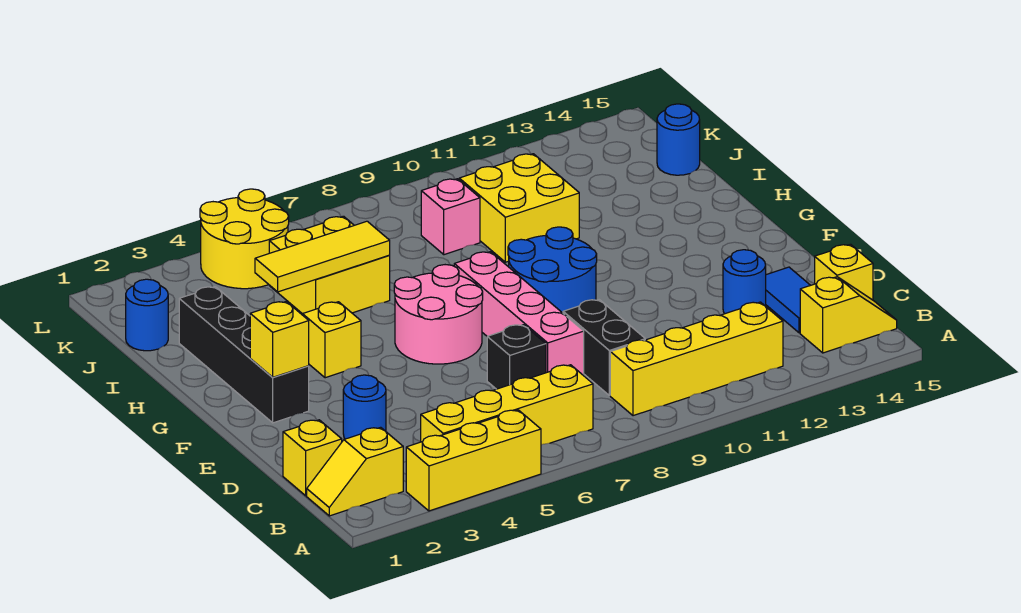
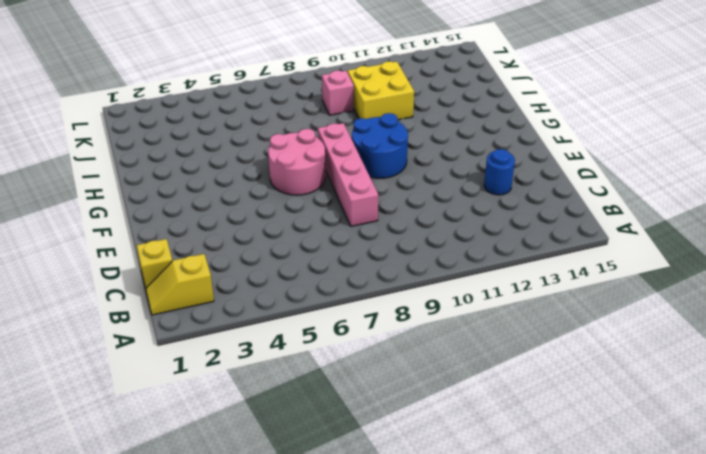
none -> yellow brick A3:A5 level 1
none -> yellow brick B4:B7 level 1
none -> yellow brick B9:B12 level 1

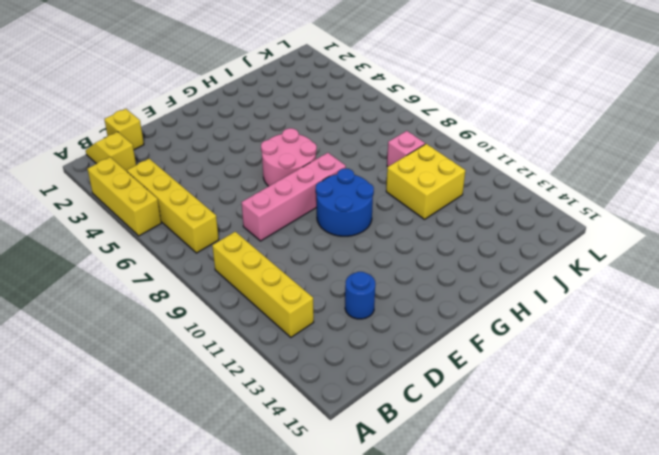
none -> yellow slope B14:B15 level 1 top 14
none -> black brick C9:D9 level 1
none -> blue tile C14:D14 level 1

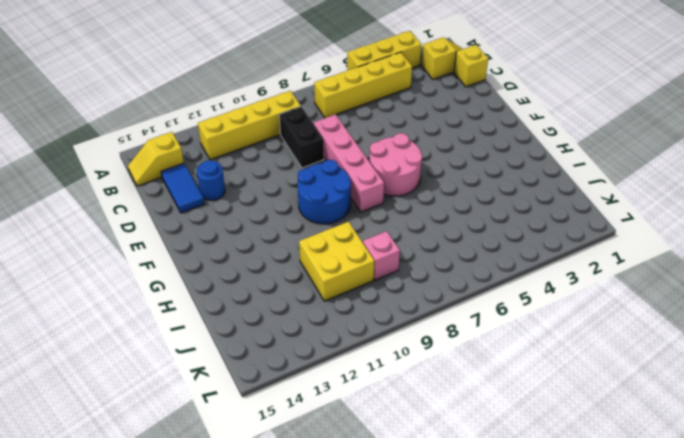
none -> yellow brick C15 level 1
none -> blue round brick D3 level 1
none -> black brick D7 level 1

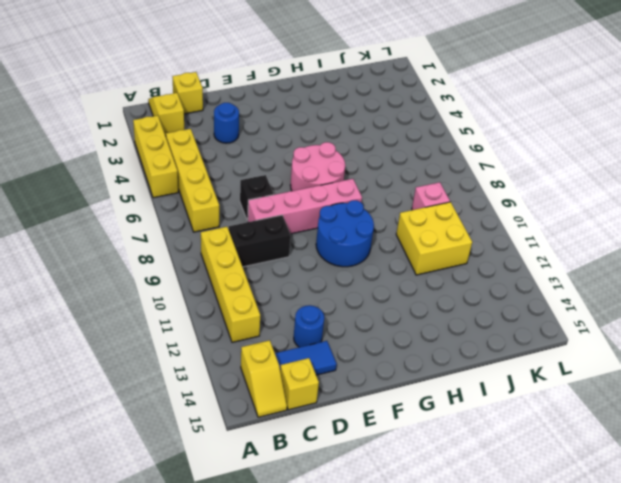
none -> black brick F2:I2 level 1
none -> yellow brick G4 level 1
none -> yellow brick I5:J6 level 1

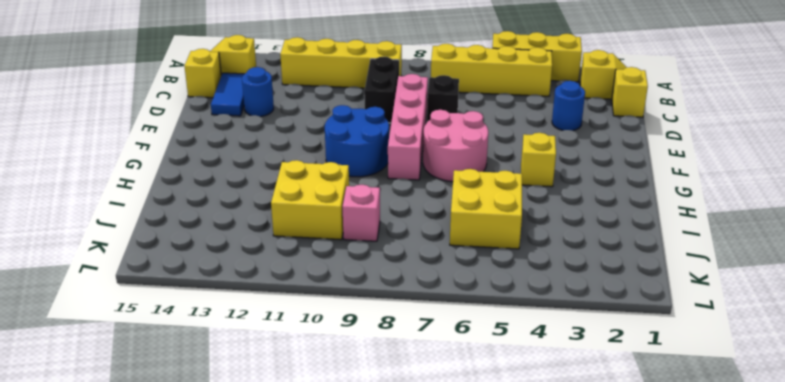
none -> black brick F2:I2 level 1
none -> blue round brick J1 level 1
none -> blue round brick J15 level 1

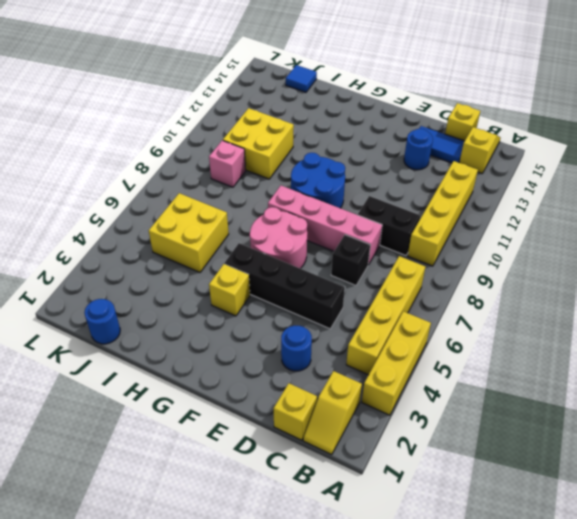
black brick D5:G5 level 1 -> black brick F2:I2 level 1
blue tile J15 level 1 -> blue round brick J15 level 1
none -> yellow round brick K4:L5 level 1
none -> yellow brick F2 level 2
none -> yellow tile I4:I6 level 2

